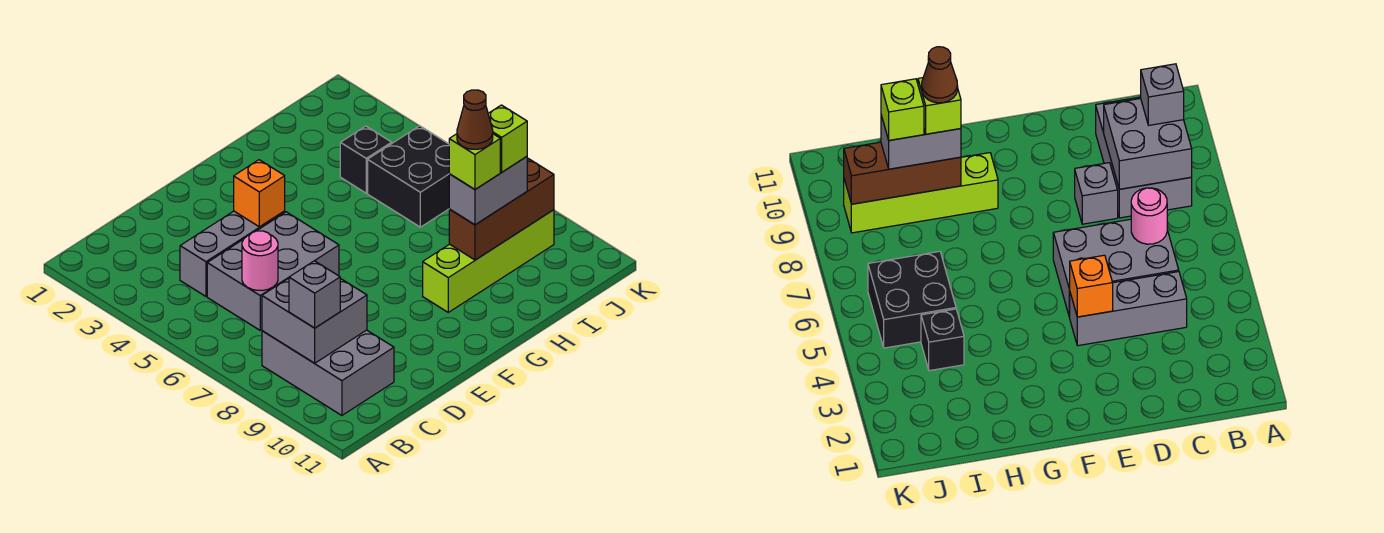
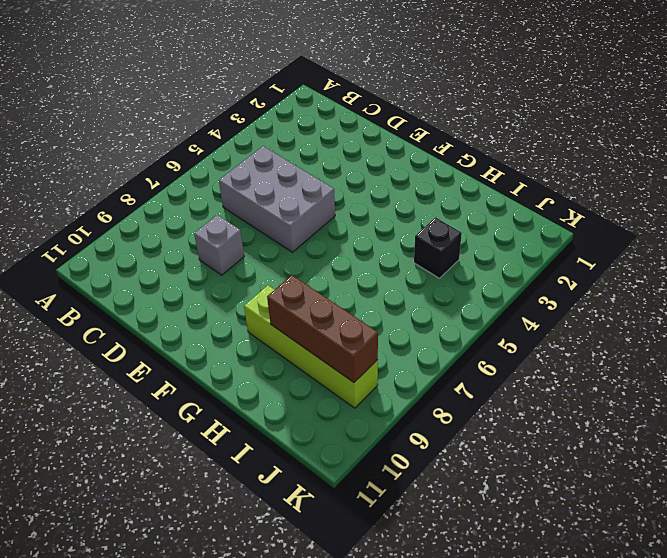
none -> grey brick B8:C10 level 1
none -> grey brick C4:E4 level 1
none -> black brick I5:J6 level 1

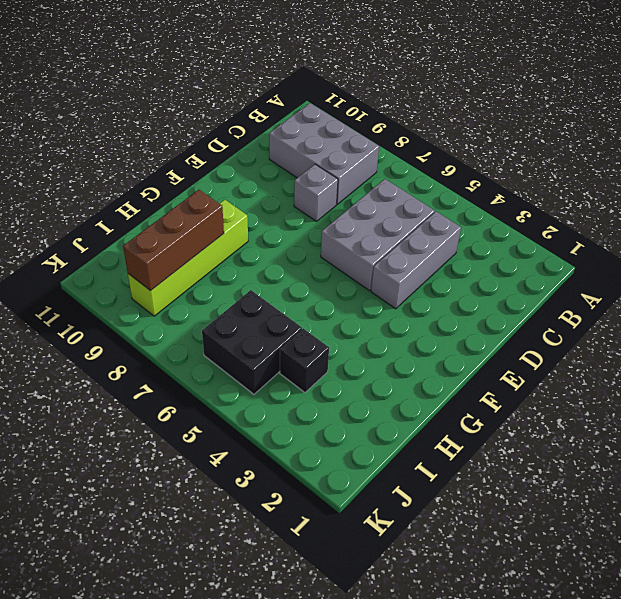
none -> grey brick B8:C9 level 2
none -> pink round brick C6 level 2
none -> orange brick E4 level 2

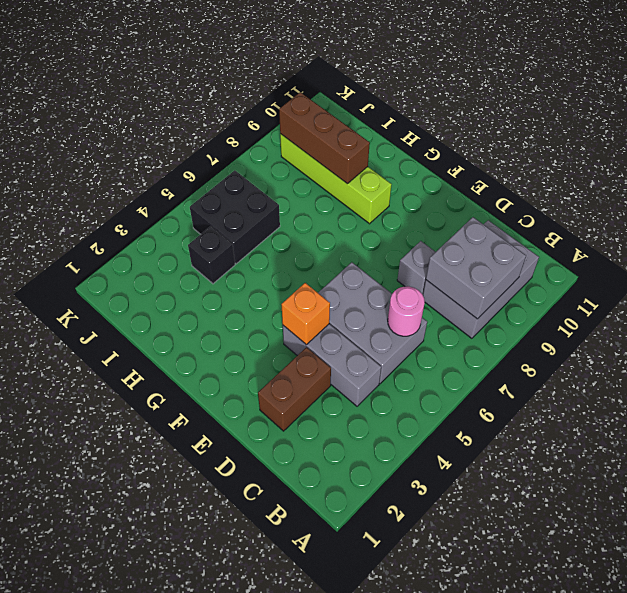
brown brick D2:D3 level 1 -> none
none -> grey brick B9 level 3
none -> grey brick H9:I9 level 3
none -> lime brick H9 level 4

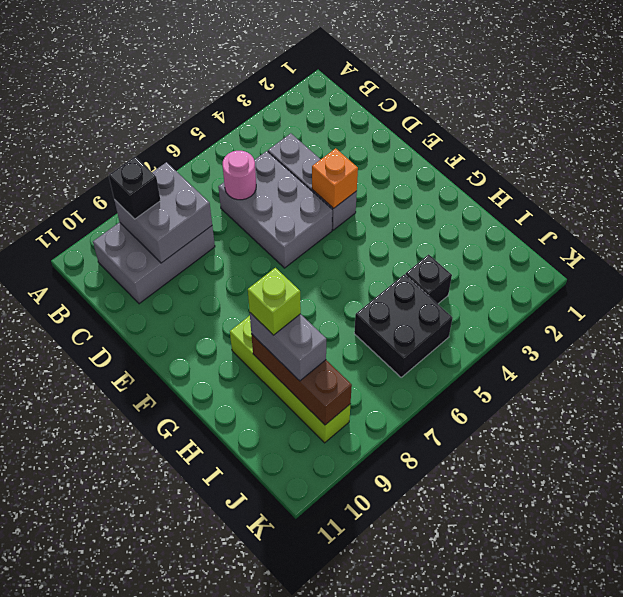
black brick B9 level 3 -> grey brick B9 level 3
none -> grey brick D8 level 1
none -> lime brick I9 level 4
none -> brown cone H9 level 5

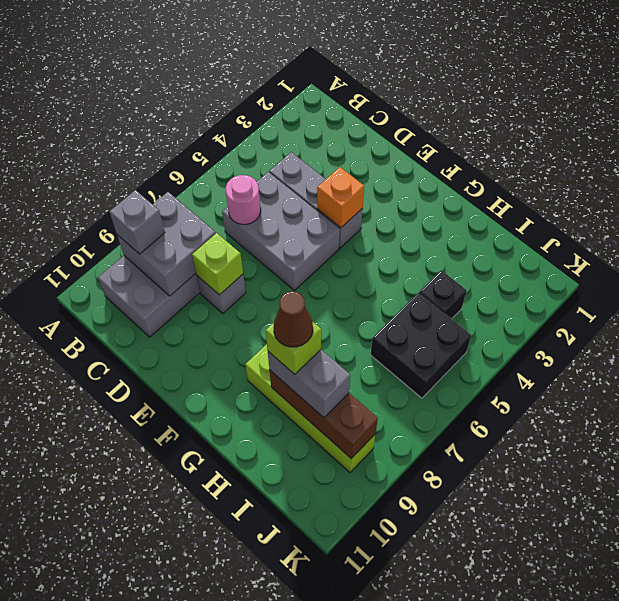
lime brick D8 level 2 -> lime brick I9 level 4

